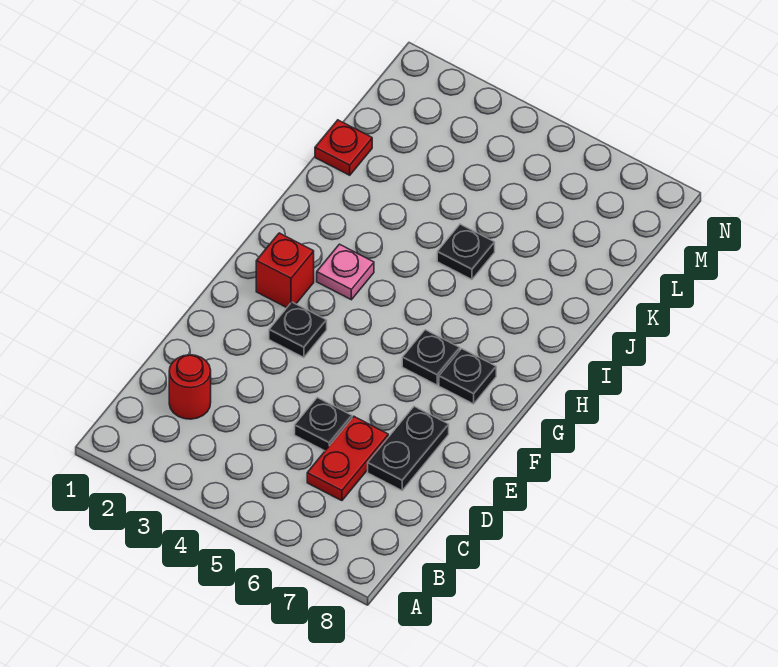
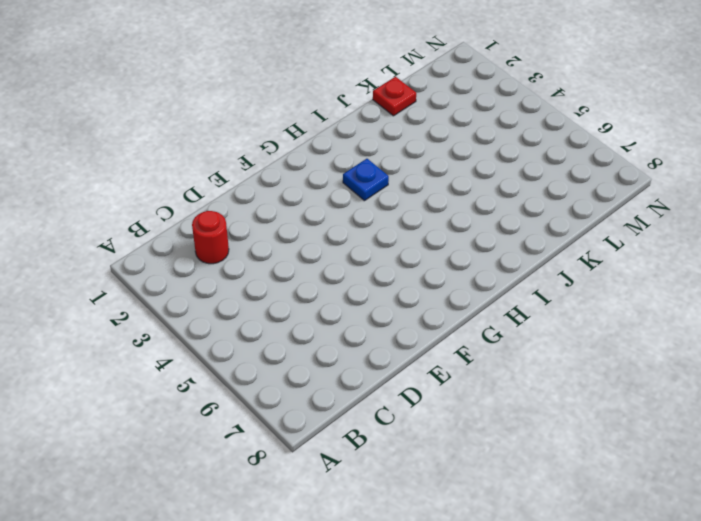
blue plate H3 level 1 -> pink plate H3 level 1
none -> red plate C6:D6 level 1
none -> black plate D5 level 1

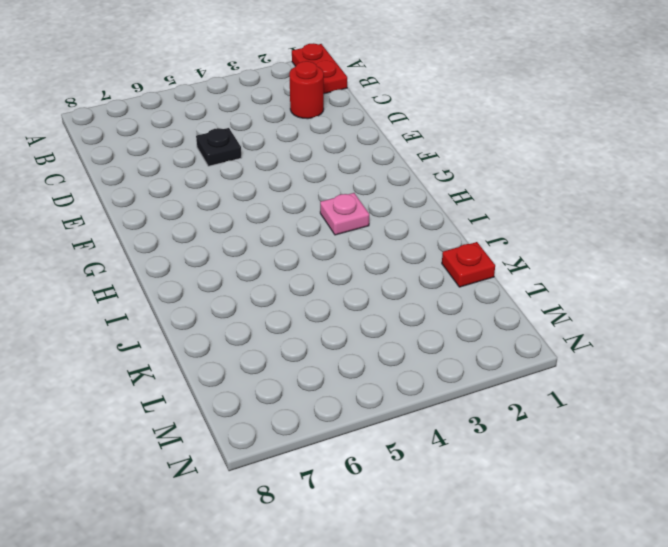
red plate A1:B1 level 1 -> red plate C6:D6 level 1
none -> black plate D7:E7 level 1
none -> black plate F3 level 1

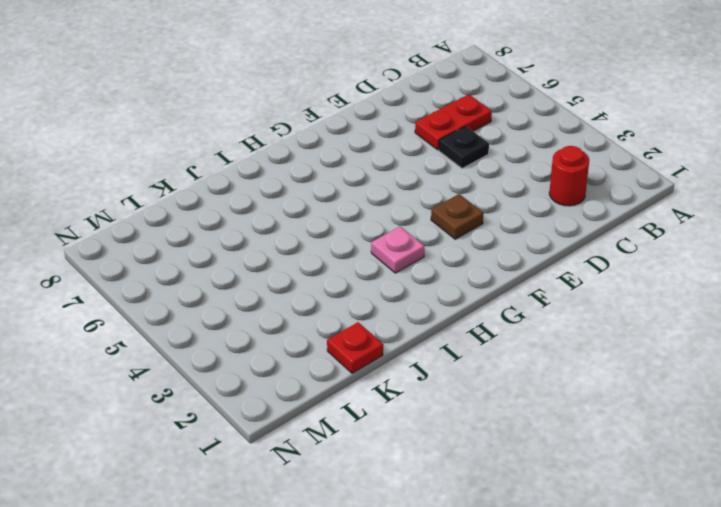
brown plate F3 level 1 -> black plate F3 level 1
none -> black plate D7:E7 level 1
none -> red brick G2 level 1

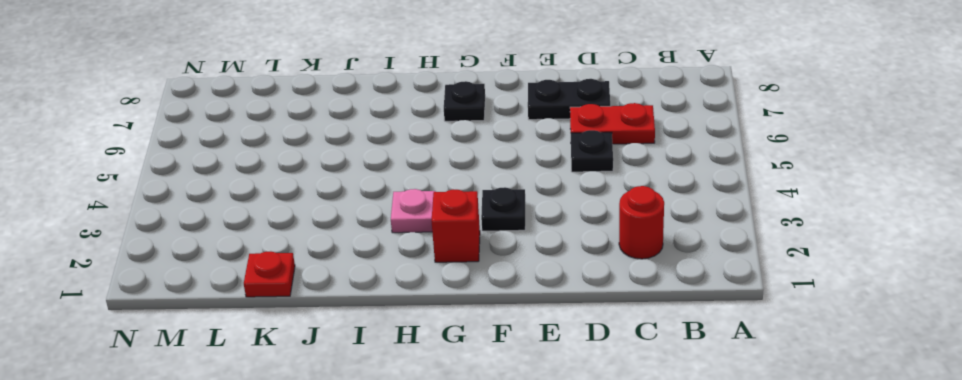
none -> black plate G6 level 1
none -> black plate J5 level 1

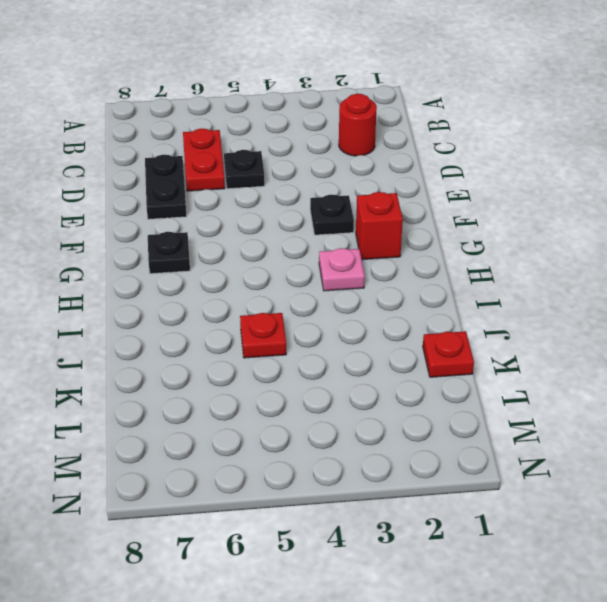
red plate J5 level 1 -> black plate J5 level 1
none -> black plate G6 level 1

